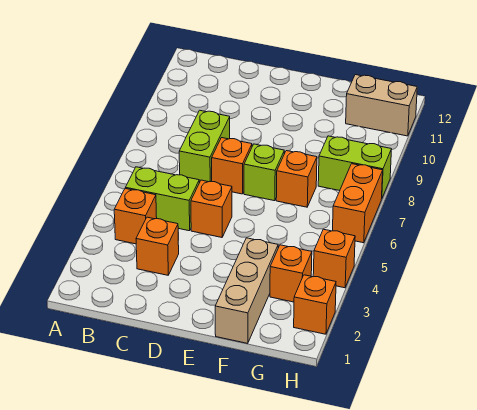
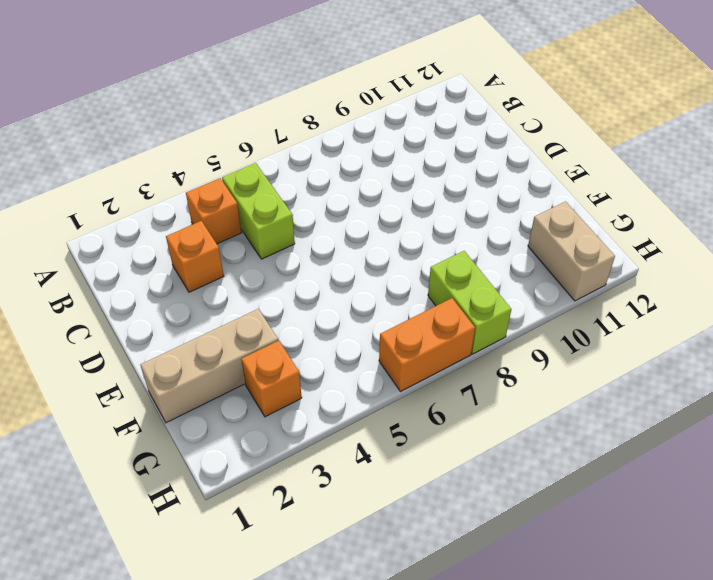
none -> lime brick C7:C8 level 1
none -> orange brick D5 level 1
none -> orange brick D7 level 1

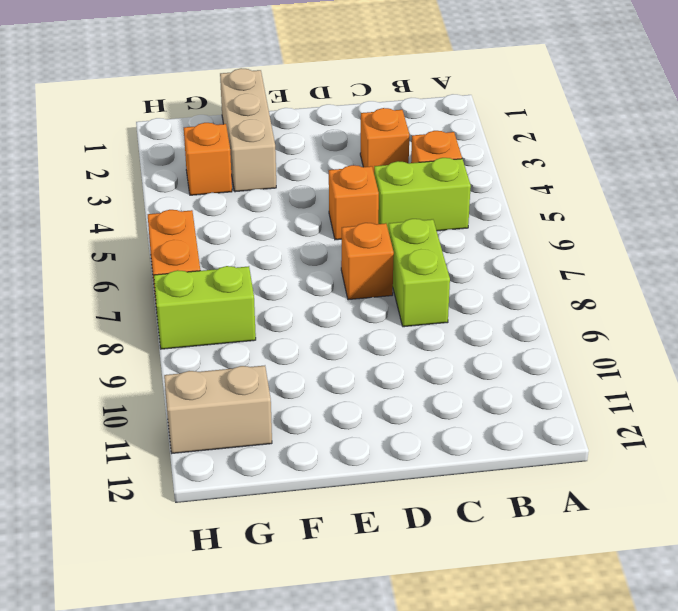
none -> lime brick E7 level 1
none -> orange brick F7 level 1
none -> orange brick H2 level 1

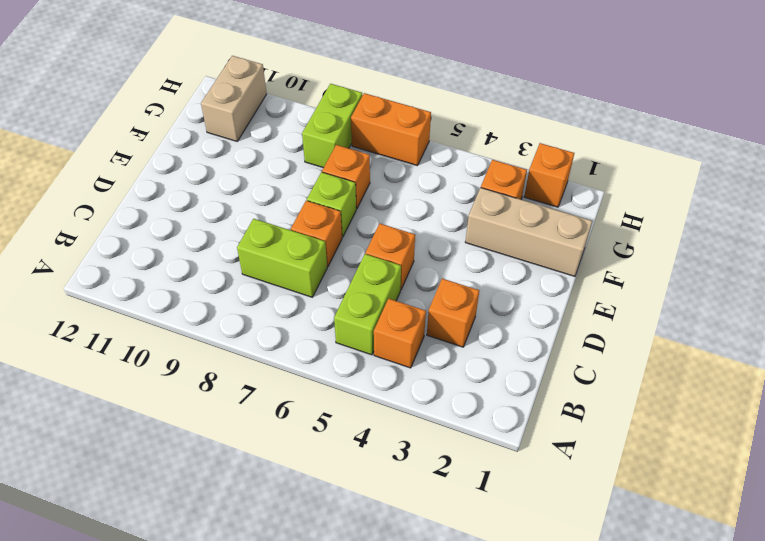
none -> orange brick H4 level 1

